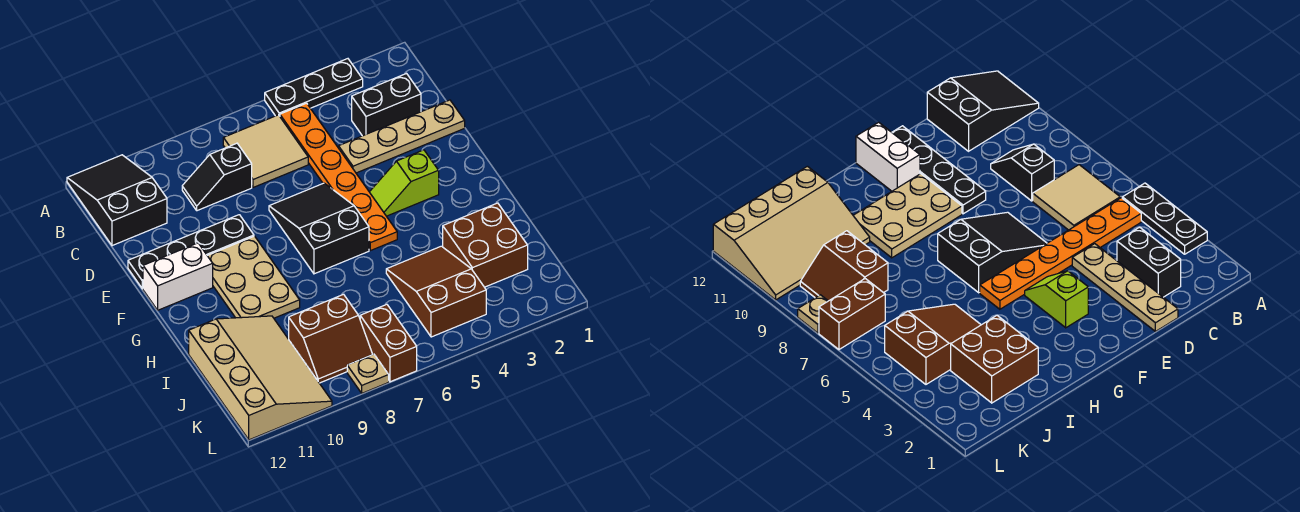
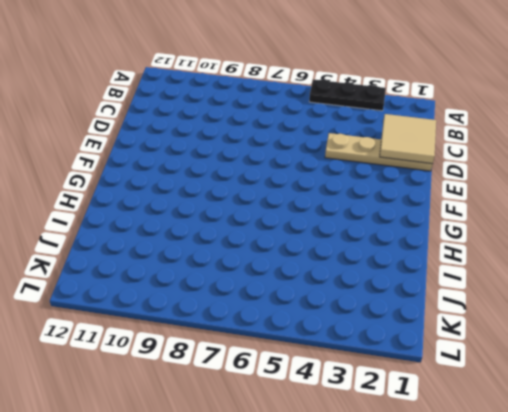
tan tile C1:D2 level 2 -> tan tile B6:C7 level 1
none -> black slope A11:C12 level 1 top C
none -> orange plate B5:G5 level 1
none -> black brick C2:C3 level 1

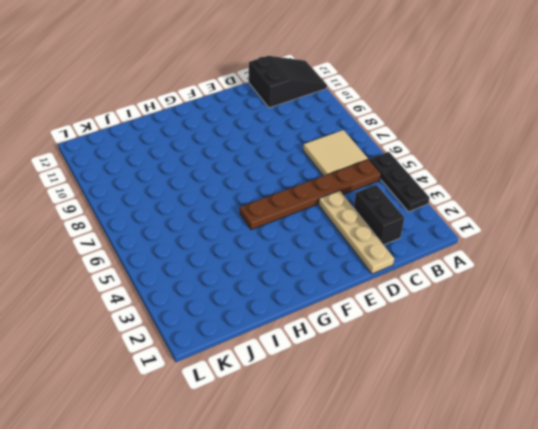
brown plate B5:G5 level 1 -> orange plate B5:G5 level 1
none -> black slope C8:C9 level 1 top 8
none -> black slope E6:G7 level 1 top G
none -> black plate E9:E12 level 1

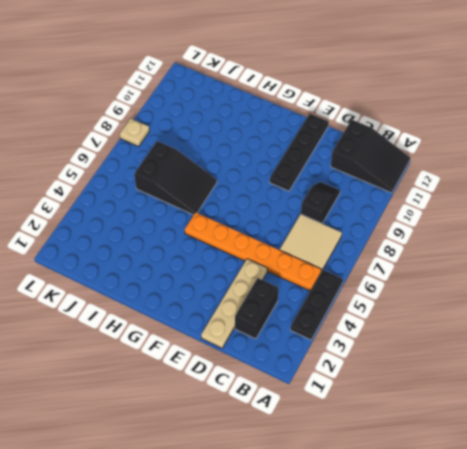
black slope H6:J7 level 1 top J -> black slope E6:G7 level 1 top G
none -> lime slope F3:F4 level 1 top 3
none -> tan plate F9:H10 level 1
none -> white brick F11:F12 level 1

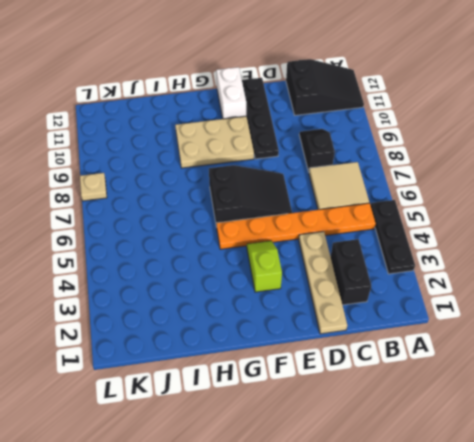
none -> brown brick I2:J3 level 1
none -> brown slope I4:K5 level 1 top K
none -> tan slope I10:L12 level 1 top 12

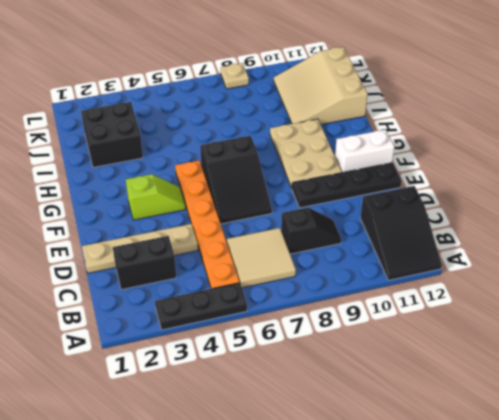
black brick I2:J3 level 1 -> brown brick I2:J3 level 1
tan slope I10:K12 level 1 top 12 -> tan slope I10:L12 level 1 top 12
none -> brown slope I4:K5 level 1 top K
none -> brown slope J8:K9 level 1 top J
none -> brown brick K7:L7 level 1

